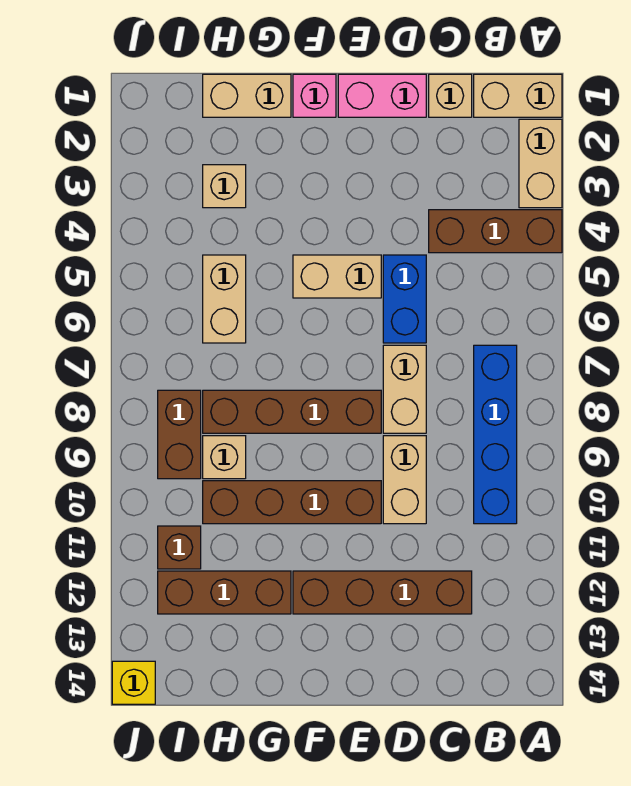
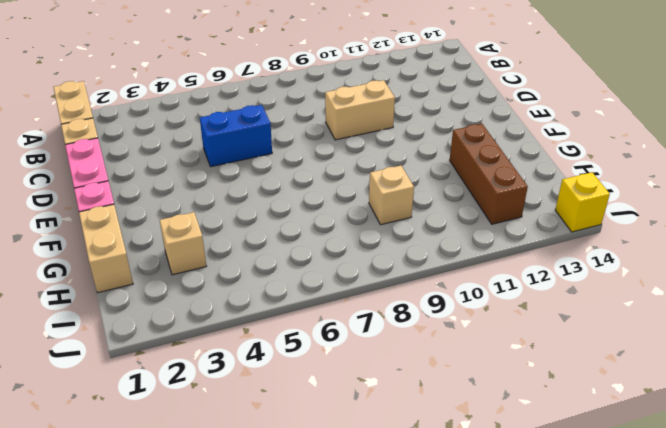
none -> tan brick A2:A3 level 1
none -> brown brick A4:C4 level 1
none -> blue brick B7:B10 level 1

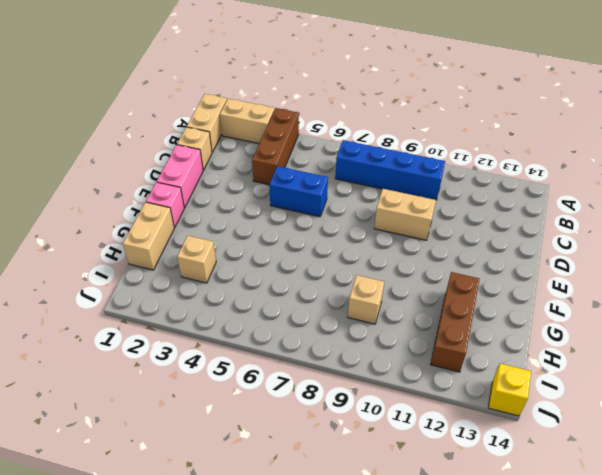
none -> brown brick C12:F12 level 1
none -> tan brick D7:D8 level 1
none -> tan brick E5:F5 level 1

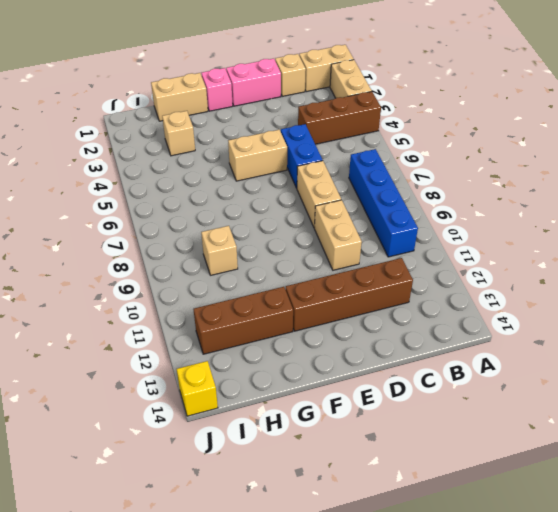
none -> brown brick E8:H8 level 1
none -> brown brick E10:H10 level 1
none -> tan brick H5:H6 level 1

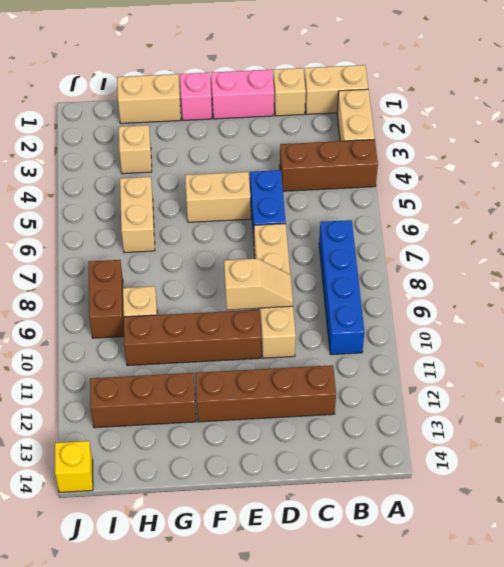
tan slope D9:E9 level 2 top E -> none
none -> brown brick E8:H8 level 1
none -> brown brick I11 level 1

